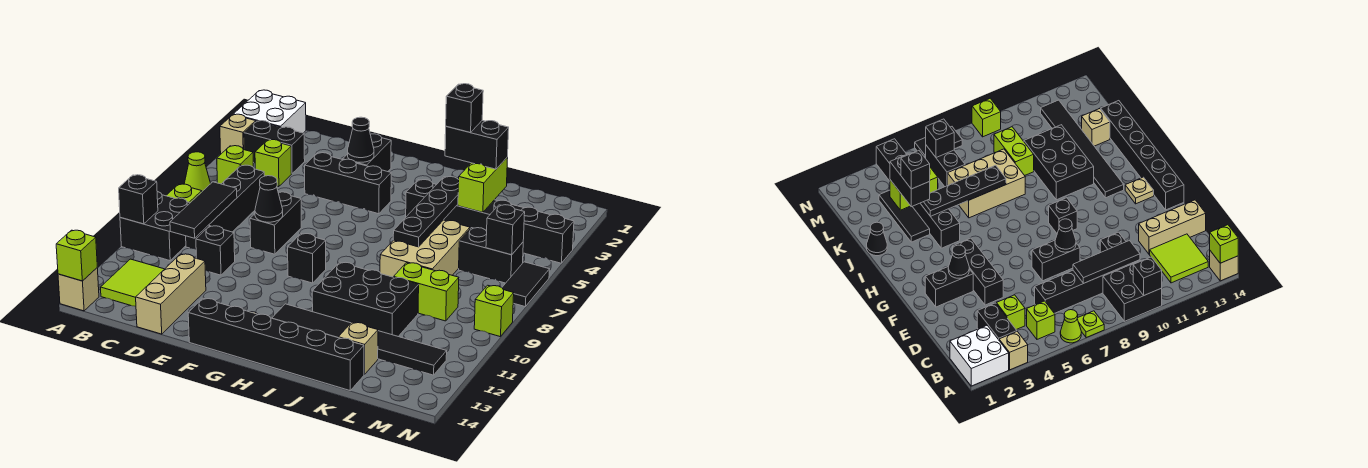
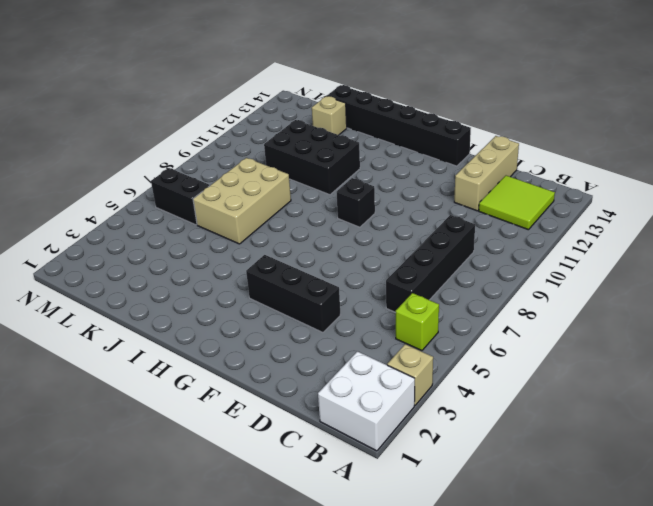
none -> lime cone A6 level 1
none -> lime plate A7 level 1
none -> black brick A9:B10 level 1
none -> tan brick A14 level 1

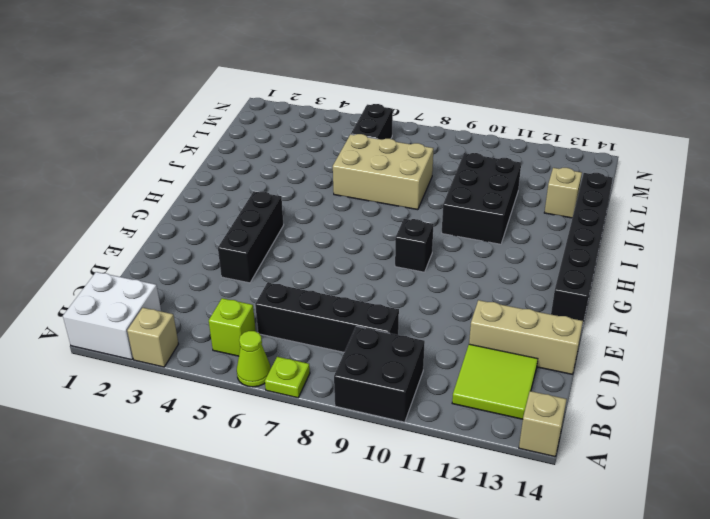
none -> black brick B3:C3 level 1
none -> lime brick C4 level 1
none -> black brick D10 level 1
none -> black brick E7:E8 level 1

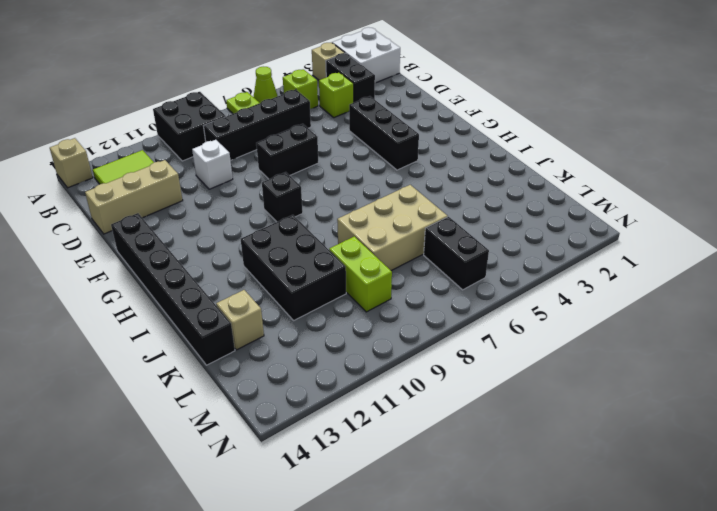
white brick D10 level 1 -> black brick D10 level 1
none -> black brick F2:F3 level 1
none -> tan plate G13 level 1
none -> black tile H12:M12 level 1
none -> black brick I4:N4 level 1

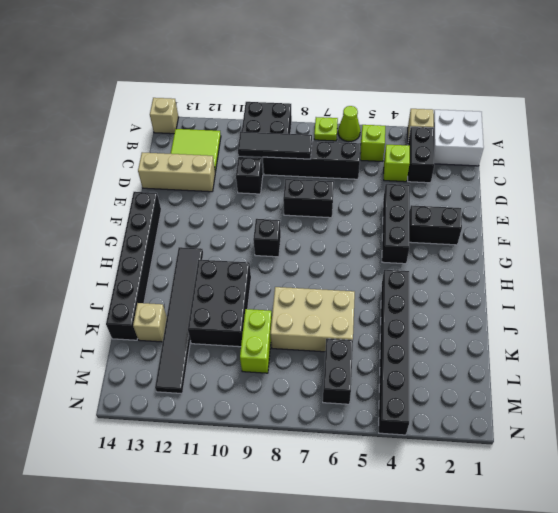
none -> tan plate G13 level 1
none -> black cone J1 level 1
none -> black tile J3:L3 level 1
none -> black tile N6:N7 level 1

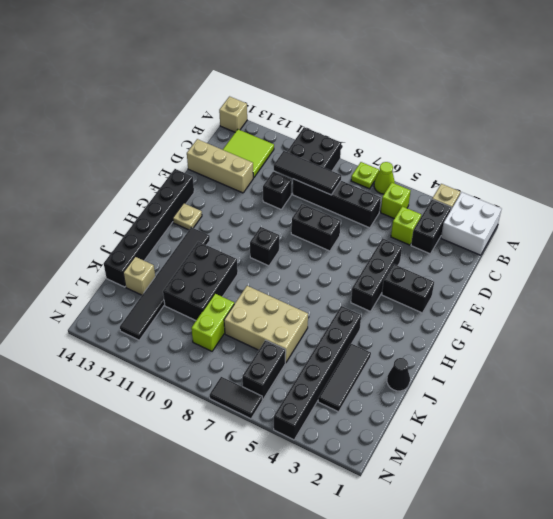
none -> lime brick N9 level 1
none -> black brick A10 level 2
none -> lime brick A14 level 2
none -> black cone E8 level 2

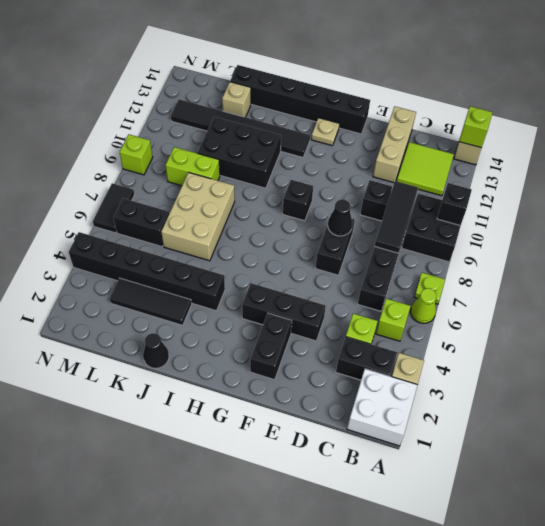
none -> black cone F3 level 2
none -> black plate J4:J7 level 2
none -> lime brick K3:K4 level 2
none -> black brick M6 level 2

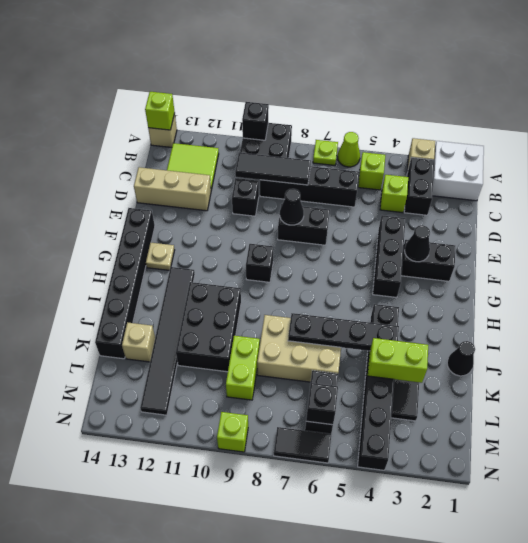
none -> black brick J3:K3 level 3
none -> black brick J3 level 4

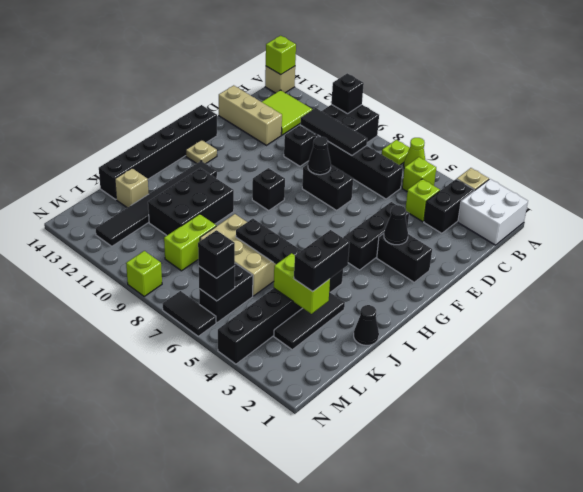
black brick M6 level 3 -> black brick J3 level 4

